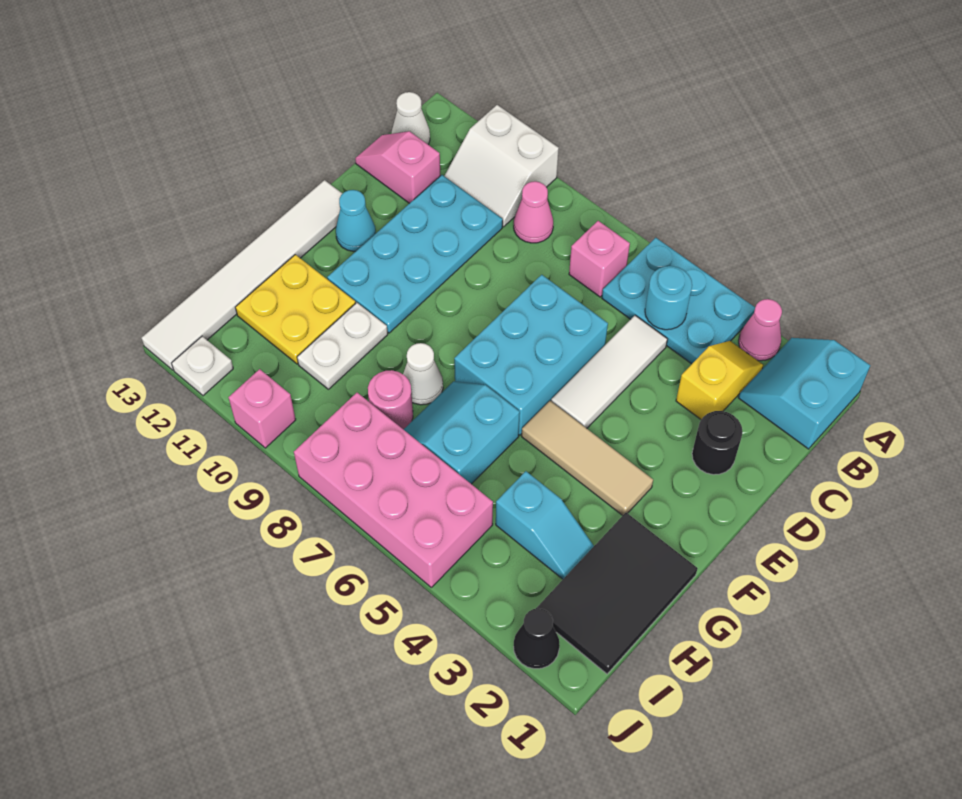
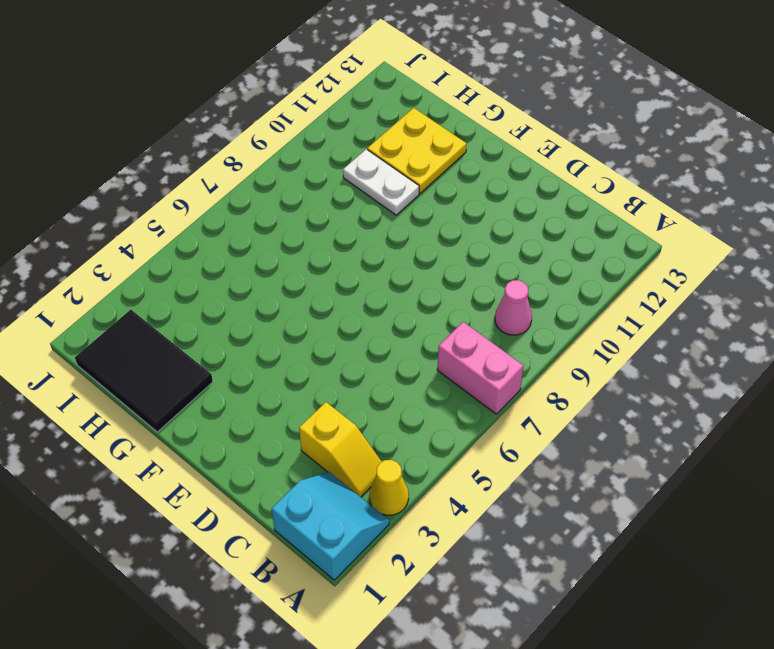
yellow cone A3 level 1 -> pink cone A3 level 1
pink brick A7:B7 level 1 -> pink brick B7 level 1
none -> cyan plate A4:B6 level 1
none -> white slope A10:B11 level 1 top A
none -> white cone B13 level 1

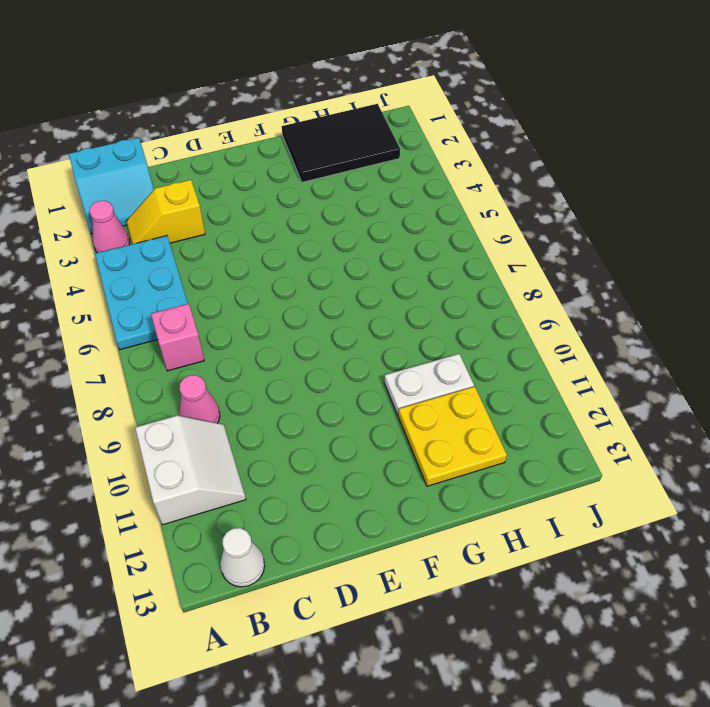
none -> white tile C5:E5 level 1
none -> cyan plate C10:F11 level 1
none -> pink slope C12:C13 level 1 top 12

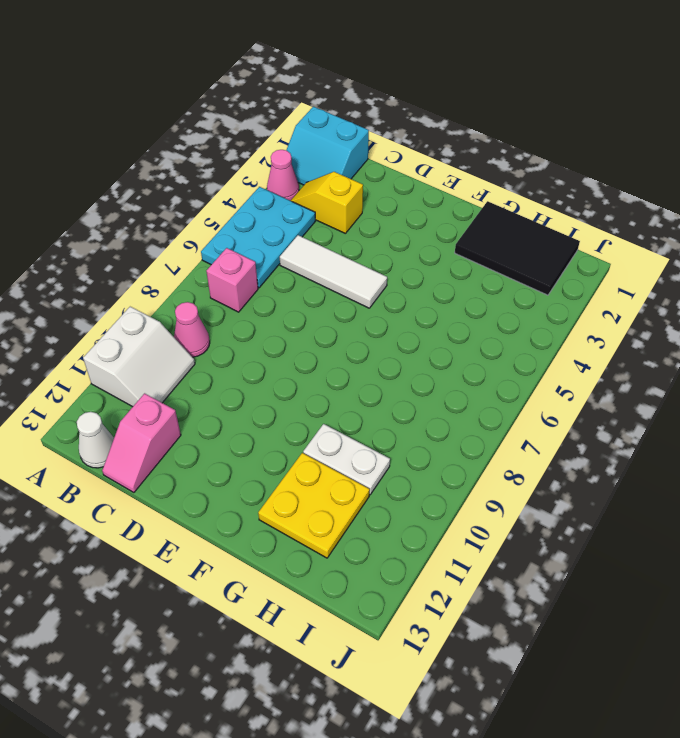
none -> cyan plate C10:F11 level 1
none -> black round brick D2 level 1
none -> cyan brick D6:F7 level 1

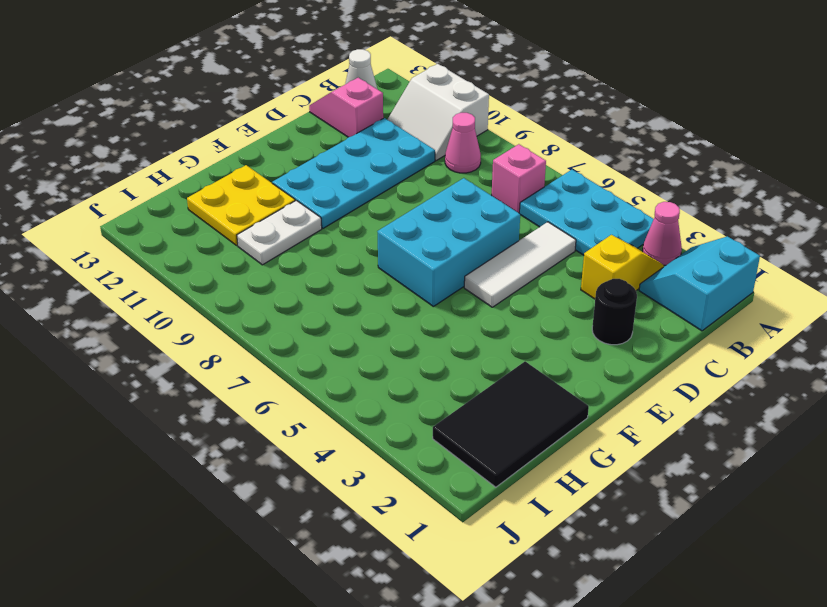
none -> cyan cone E12 level 1
none -> white tile E13:J13 level 1
none -> tan tile F3:F5 level 1

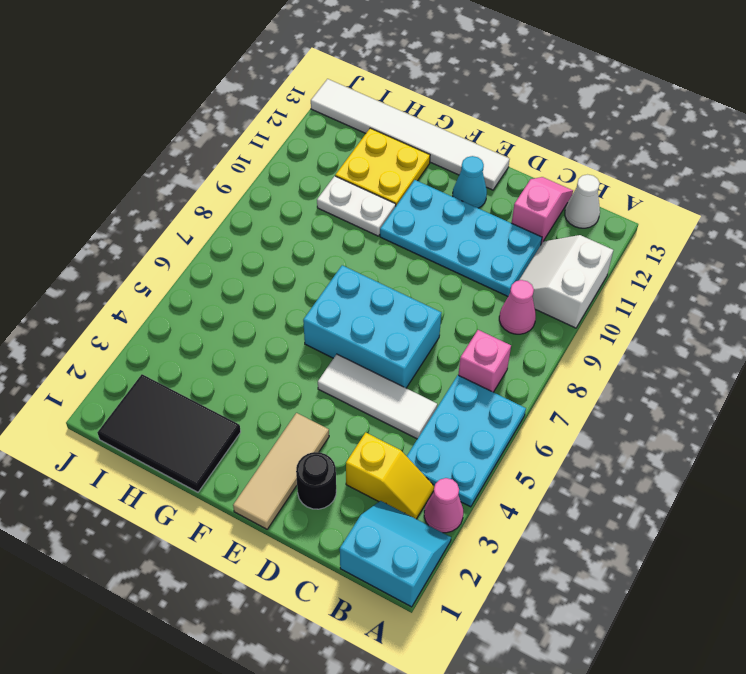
tan tile E1:E3 level 1 -> tan tile F3:F5 level 1
none -> cyan slope G6:H7 level 1 top 6
none -> white cone G8 level 1
none -> cyan slope H3:H4 level 1 top 4

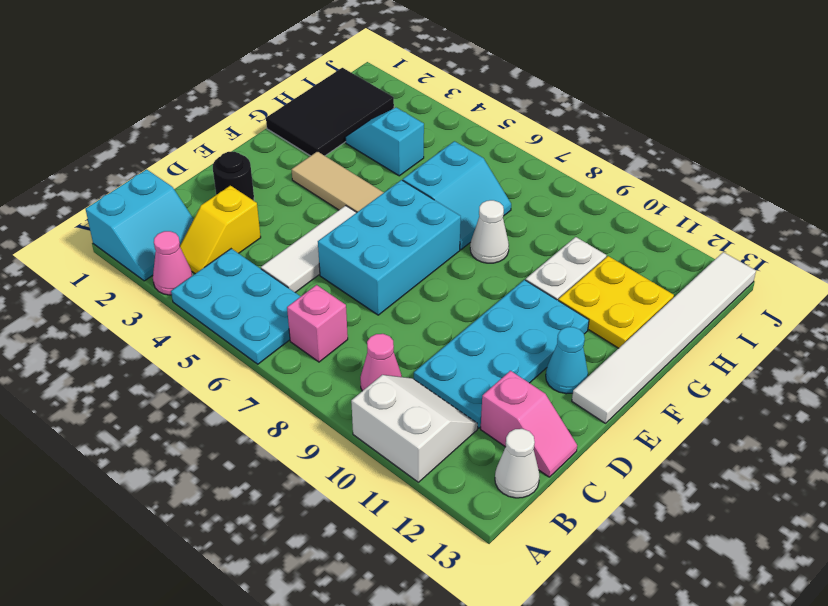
none -> pink round brick H8 level 1
none -> pink brick I5:J8 level 1
none -> black cone J2 level 1

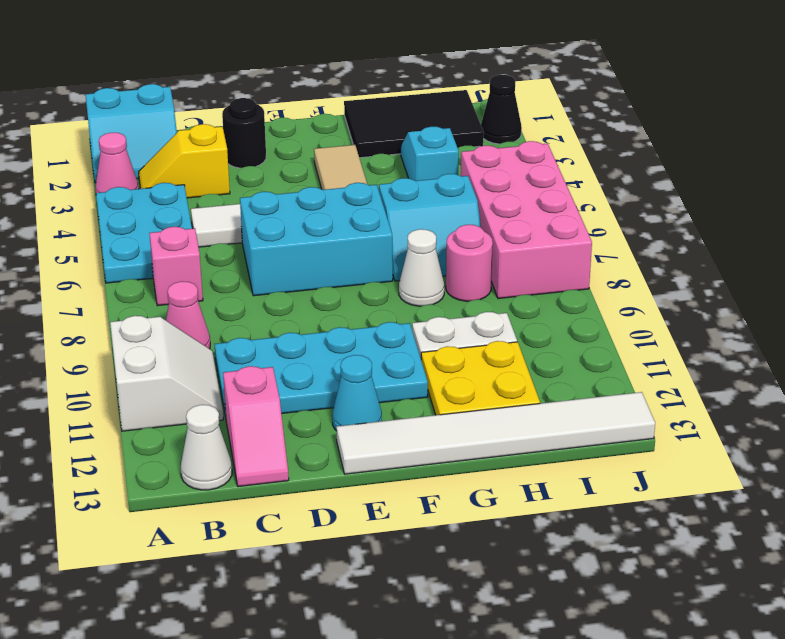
none -> pink brick J10 level 1
none -> white plate J12 level 1
none -> cyan round brick B5 level 2

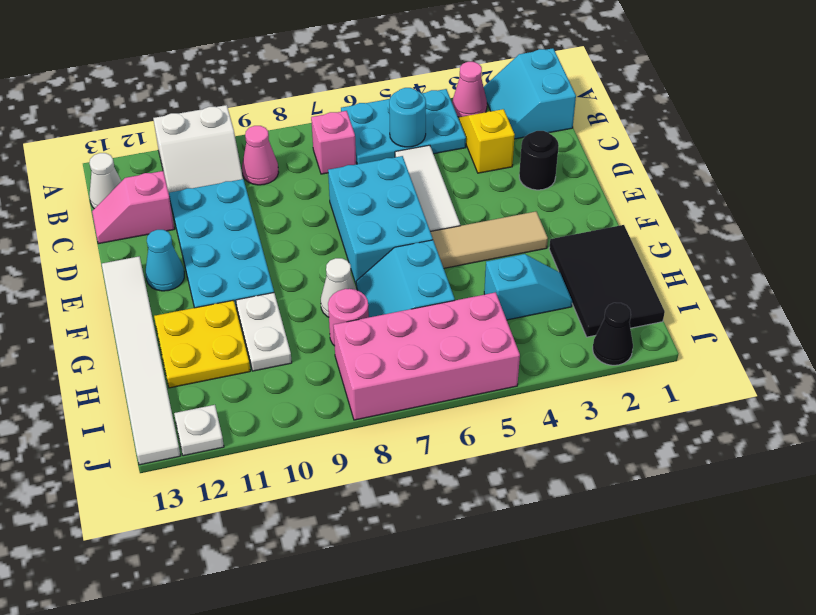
none -> pink brick J10 level 1

